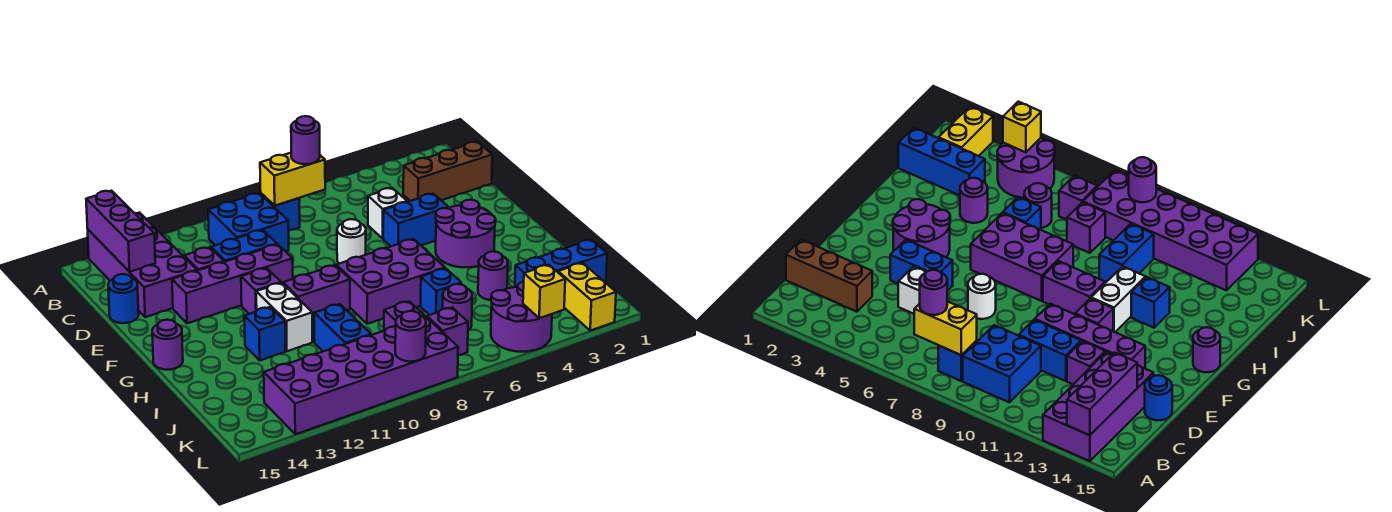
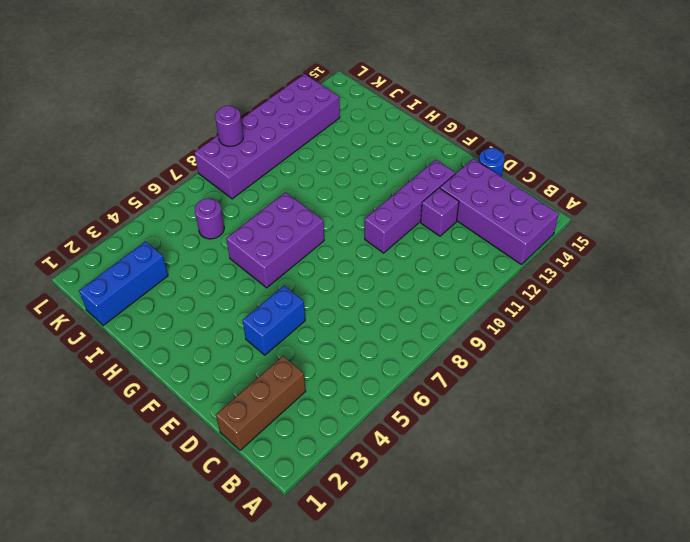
none -> blue brick B8 level 1
none -> blue brick B9:C10 level 1
none -> white brick D5 level 1
none -> blue brick D10:D11 level 1

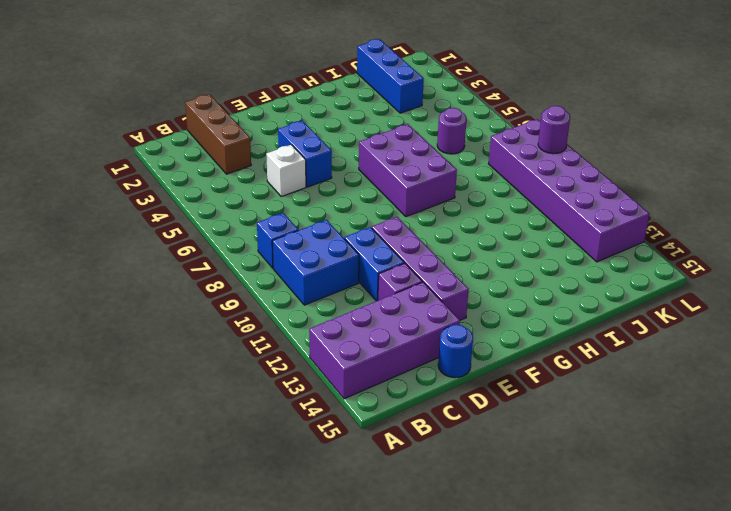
none -> white round brick E7 level 1
none -> purple round brick F3:G4 level 1
none -> purple brick F11 level 1
none -> purple brick G9:G10 level 1

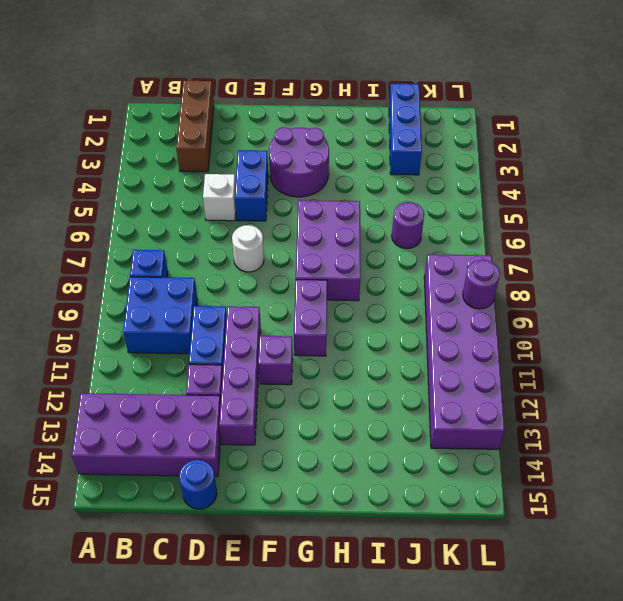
none -> white brick G11:H11 level 1
none -> purple round brick G15 level 1
none -> blue brick H12 level 1
none -> purple round brick I4 level 1

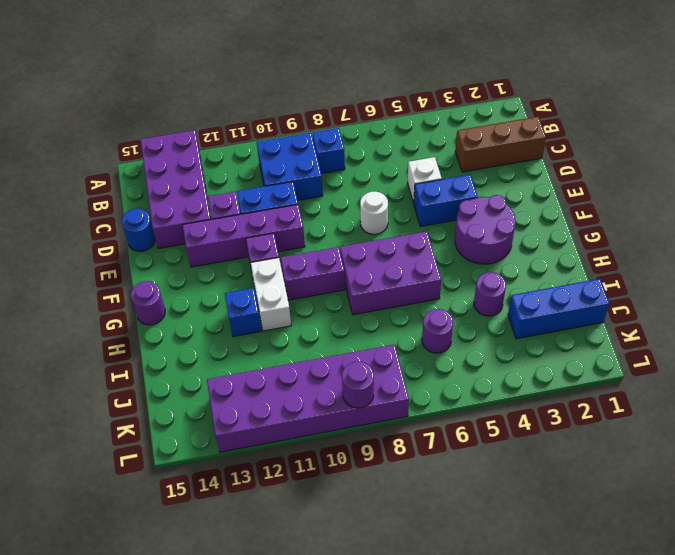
none -> blue brick I6 level 1
none -> blue brick I10:J10 level 1
none -> purple brick J8 level 1
none -> yellow brick K2:L2 level 1

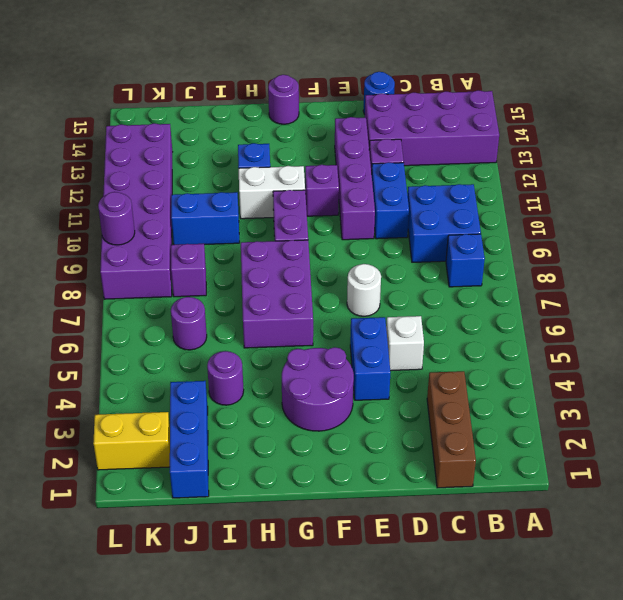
none -> blue brick I6 level 1
none -> purple round brick K4:L5 level 1
none -> purple brick K7 level 1
none -> purple brick A14:C14 level 2

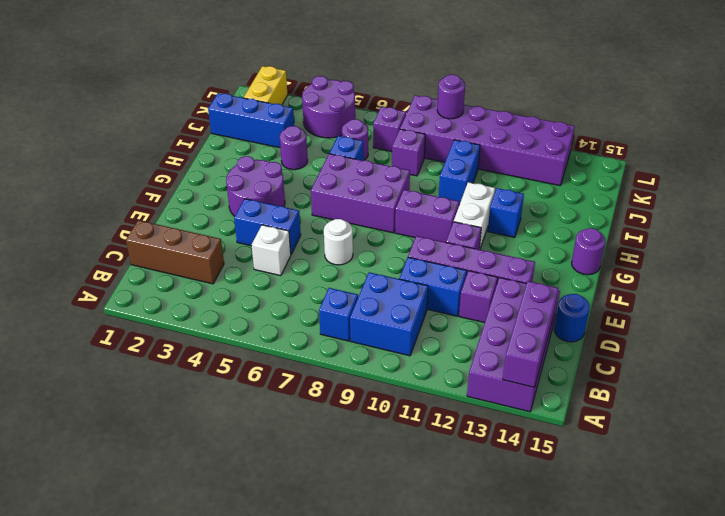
none -> yellow brick B7:B8 level 2
none -> yellow brick L4 level 2
none -> purple round brick B7 level 3

